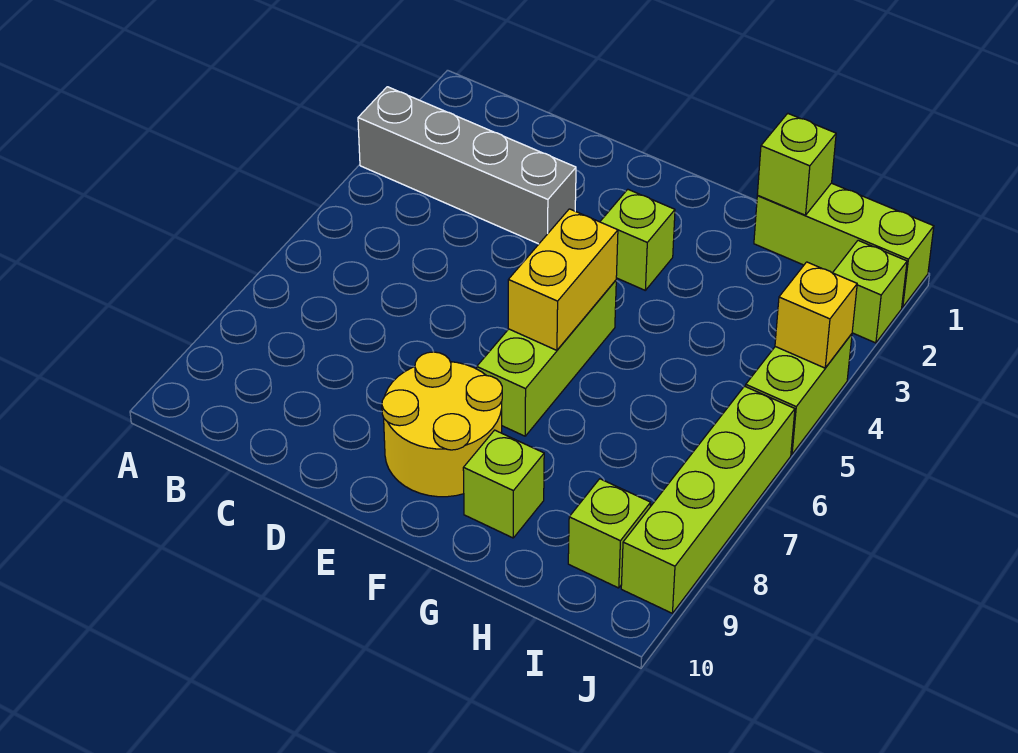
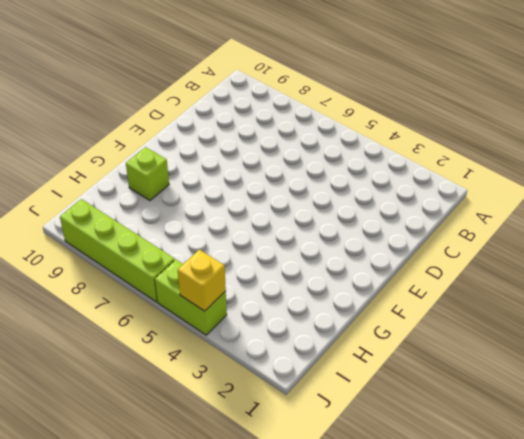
none -> grey brick A3:D3 level 1
none -> yellow round brick E8:F9 level 1
none -> lime brick F3 level 1

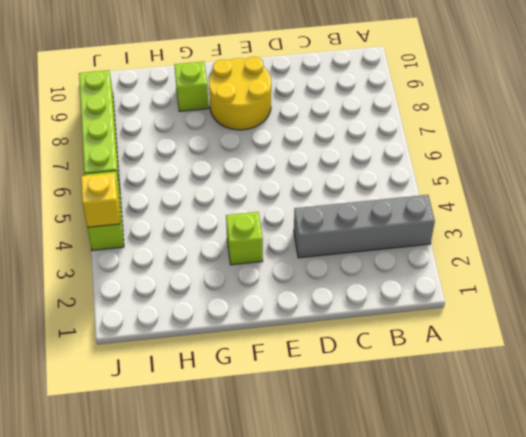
none -> lime brick F5:F7 level 1
none -> lime brick H1:J1 level 1
none -> lime brick I9 level 1

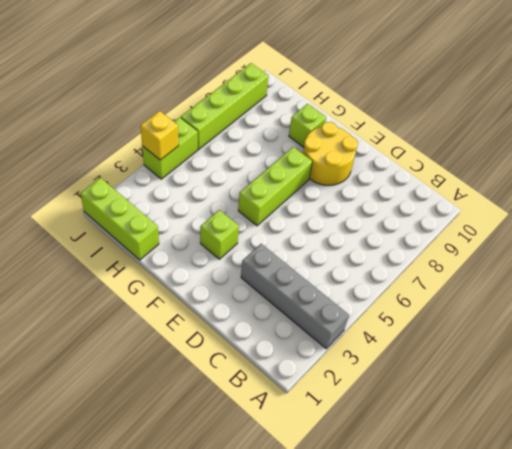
none -> lime brick I9 level 1
none -> lime brick J2 level 1
none -> yellow brick F5:F6 level 2

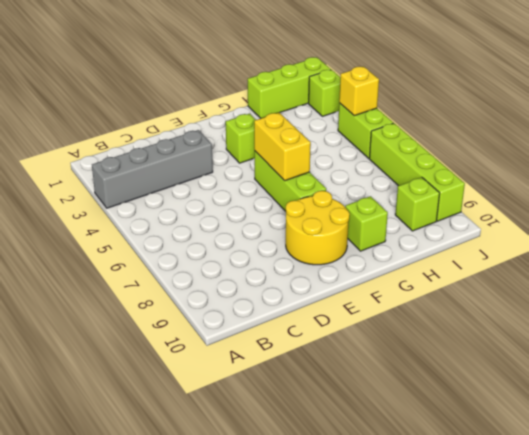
none -> lime brick H1 level 2

